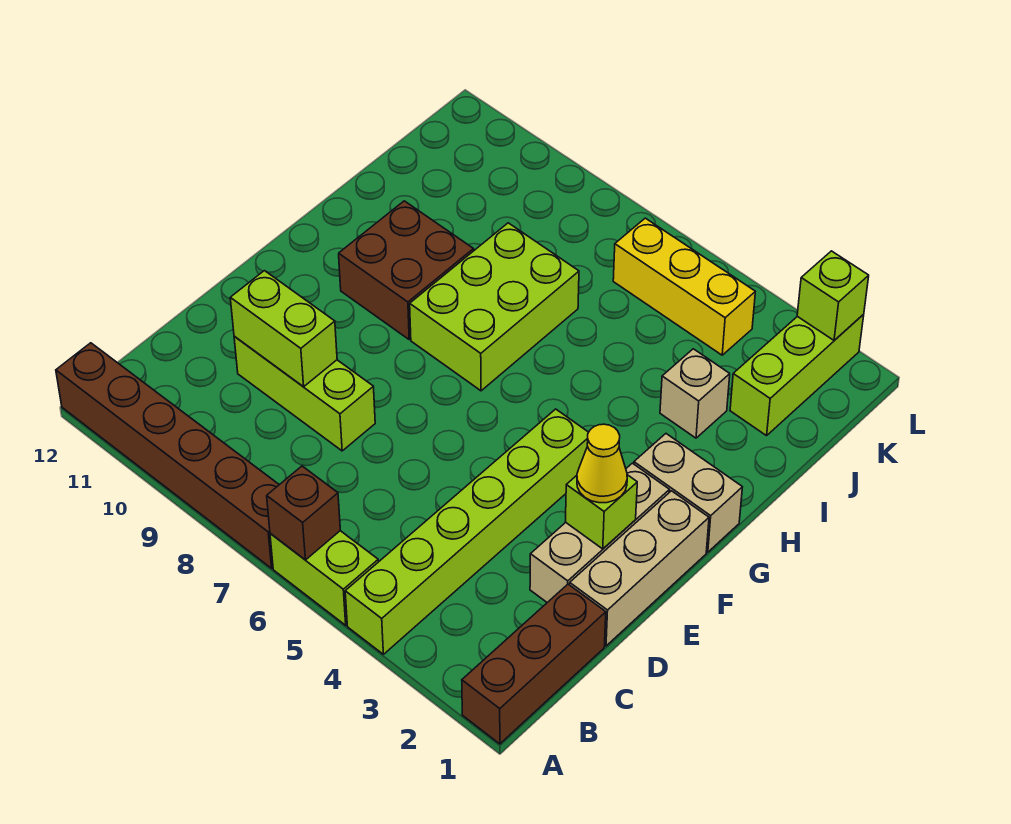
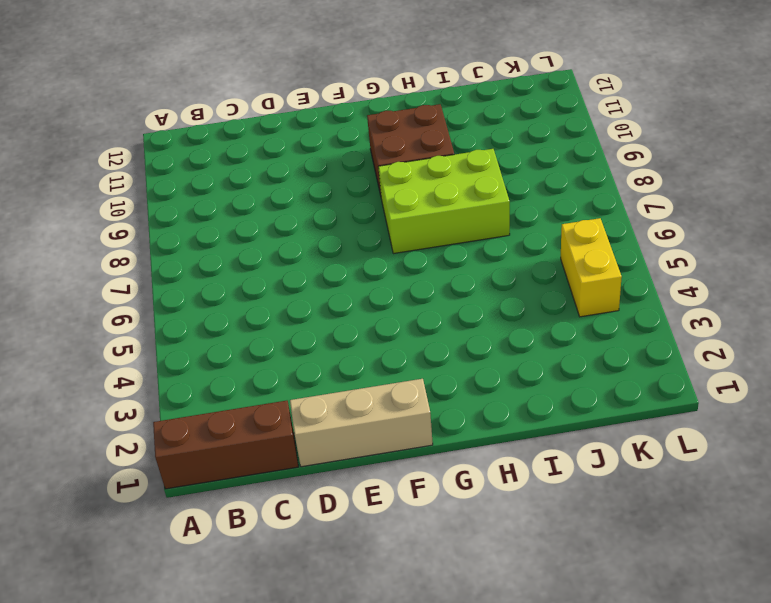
yellow brick K4:K5 level 1 -> yellow brick K4:K6 level 1
none -> lime brick A4:F4 level 1
none -> lime brick A5:A6 level 1
none -> brown brick A7:A12 level 1

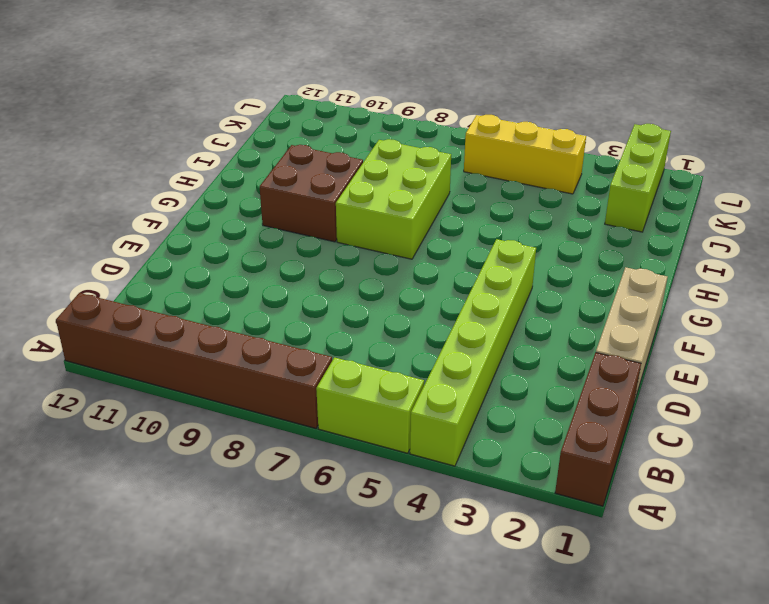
none -> tan brick D2:F2 level 1
none -> lime brick D8:D10 level 1
none -> tan brick G1:G2 level 1

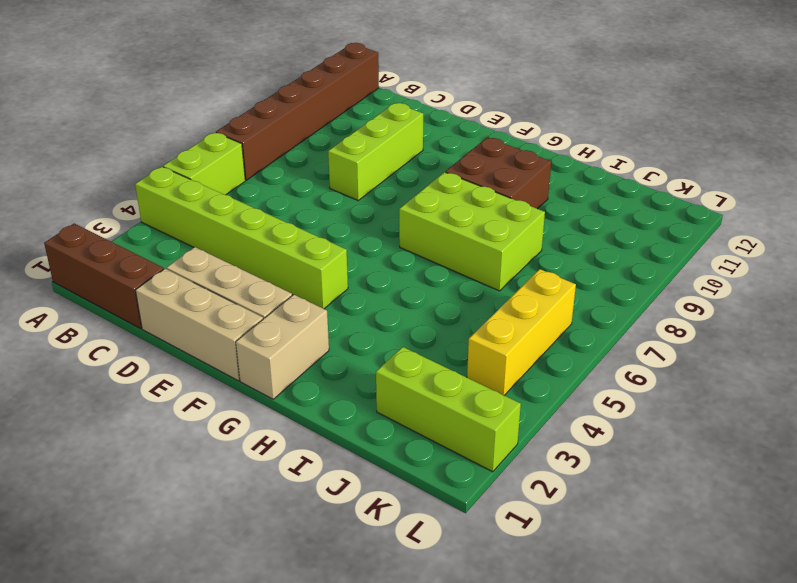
none -> tan brick I3 level 1
none -> brown brick A6 level 2
none -> lime brick D9:D10 level 2

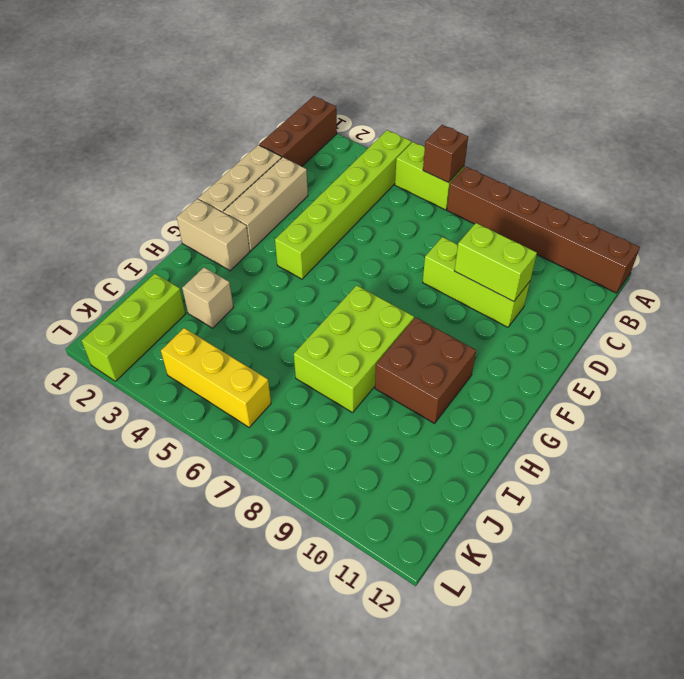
none -> lime brick E2 level 2
none -> lime brick L2 level 2
none -> yellow cone E2 level 3

